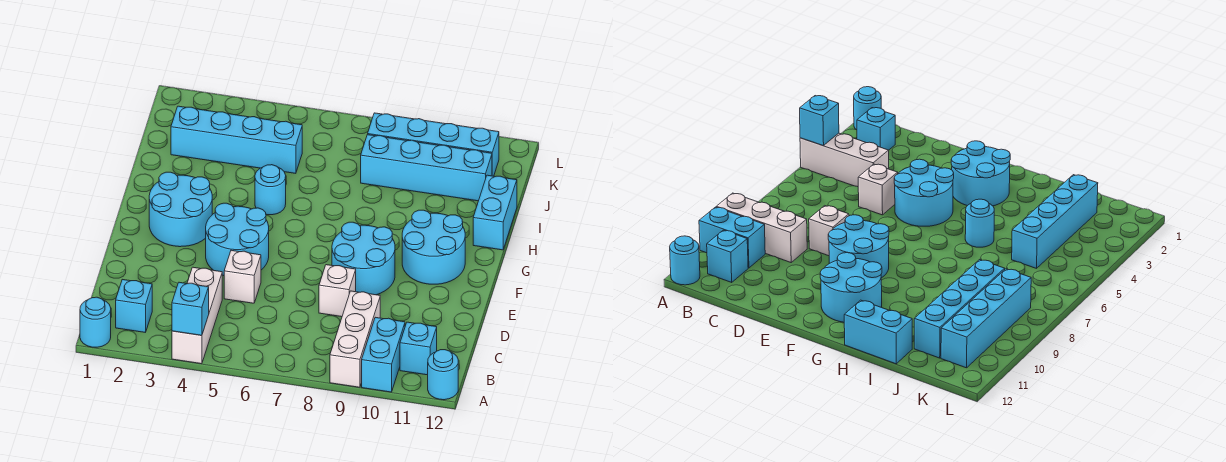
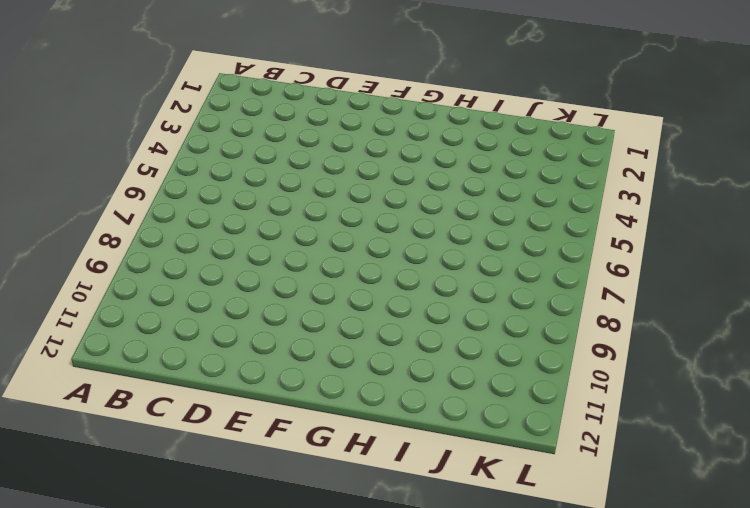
none -> cyan round brick A1 level 1
none -> white brick A4:C4 level 1
none -> white brick A9:C9 level 1

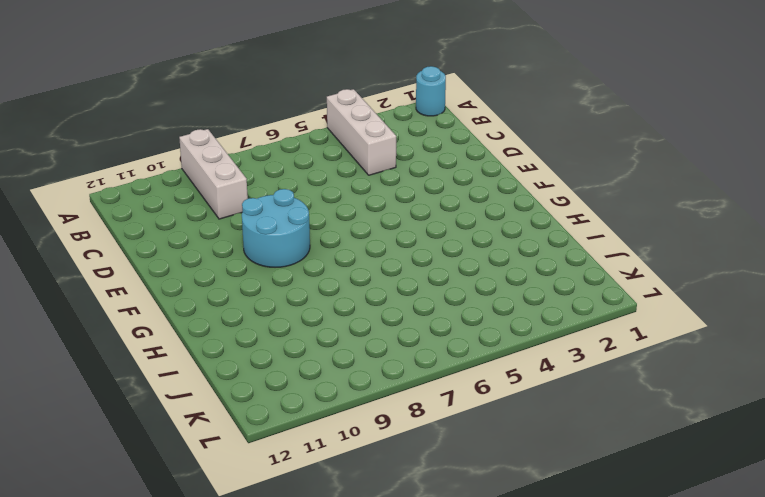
none -> cyan brick A10:B10 level 1
none -> cyan round brick A12 level 1
none -> cyan brick B2 level 1

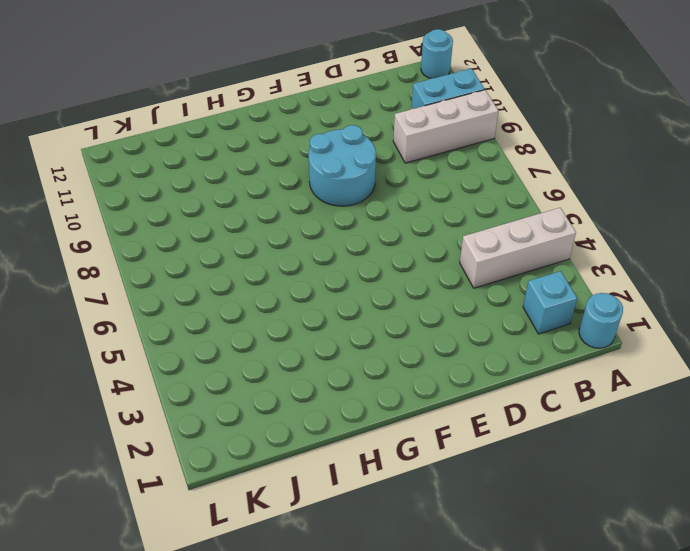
none -> cyan brick B11 level 1
none -> white brick D5 level 1
none -> white brick D8 level 1

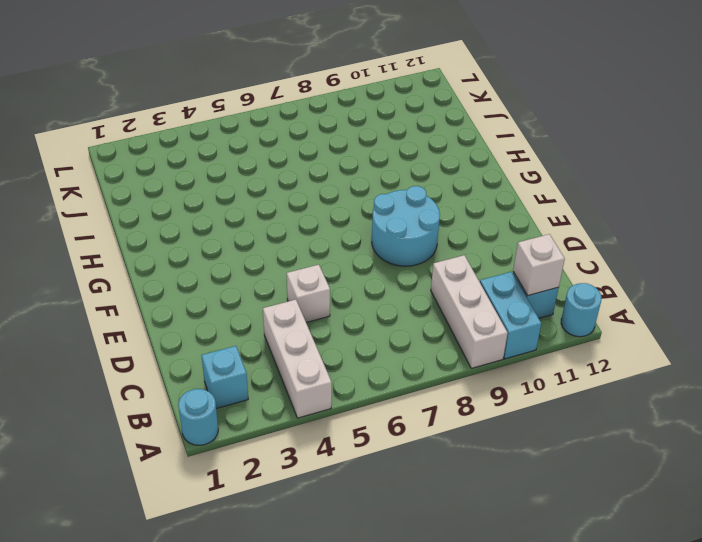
white brick B11 level 2 -> white brick D8 level 1
none -> cyan round brick E4:F5 level 1
none -> cyan round brick F2:G3 level 1
none -> cyan round brick F10:G11 level 1

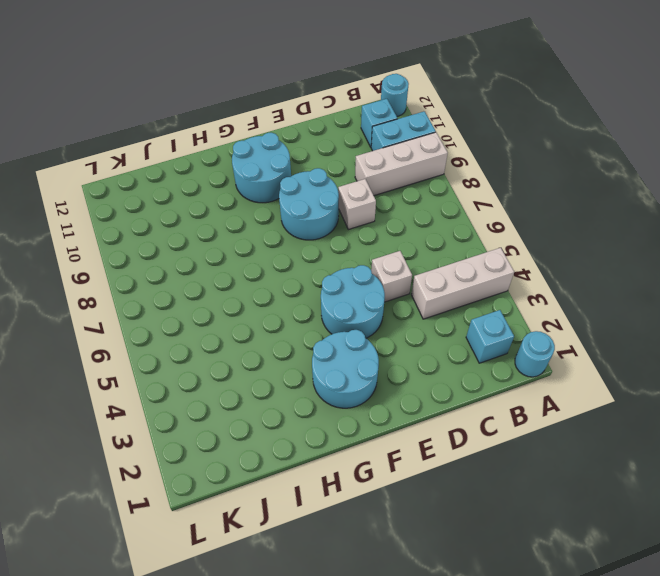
none -> cyan round brick H5 level 1
none -> cyan brick H12:I12 level 1
none -> cyan brick J2:J5 level 1

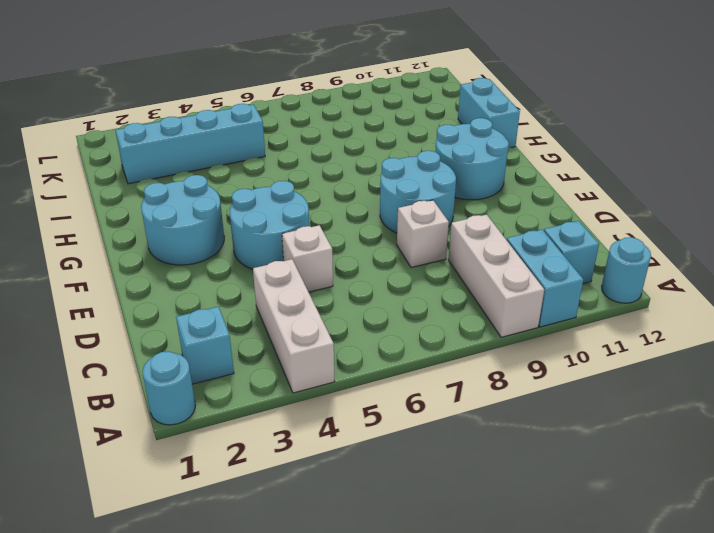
none -> cyan round brick H5 level 1
none -> cyan brick J8:J11 level 1
none -> cyan brick K8:K11 level 1

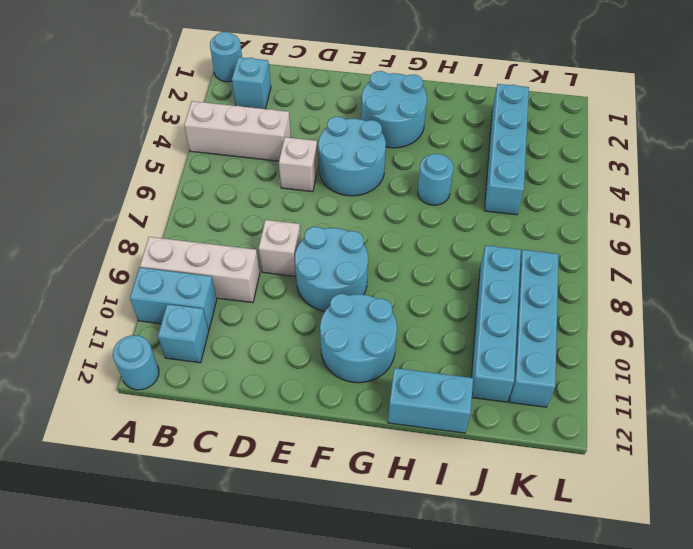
none -> cyan brick A4 level 2

